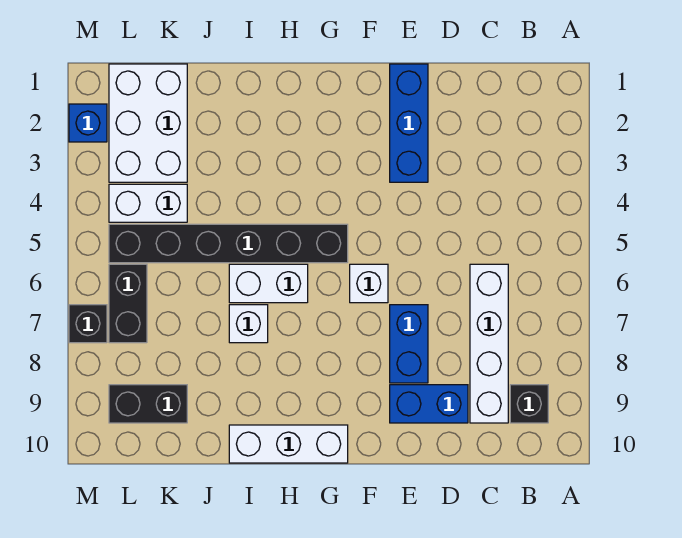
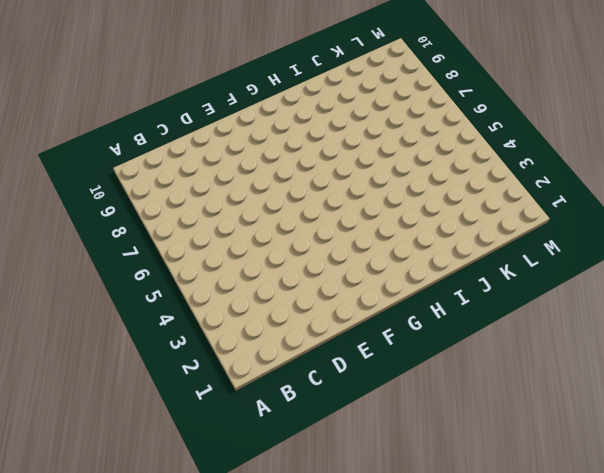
none -> black brick B9 level 1
none -> white brick C6:C9 level 1
none -> blue brick D9:E9 level 1

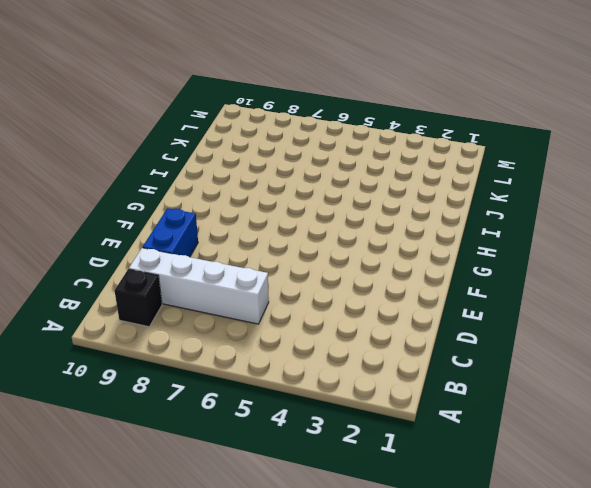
none -> blue brick E1:E3 level 1
none -> blue brick E7:E8 level 1
none -> white brick F6 level 1

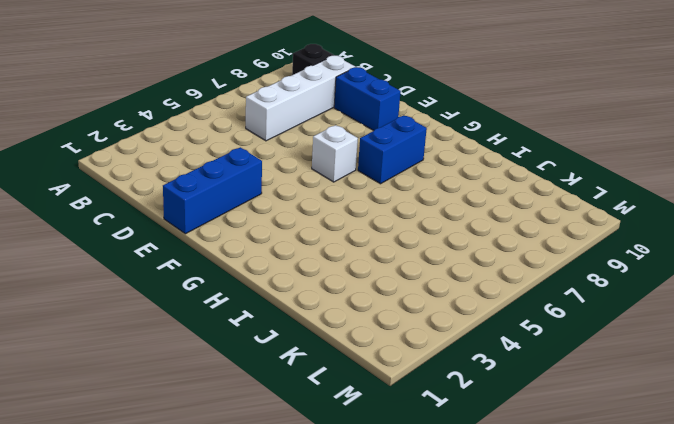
blue brick G7:G8 level 1 -> blue brick E7:E8 level 1
none -> black brick G5:L5 level 1
none -> white brick G10:I10 level 1
none -> white brick H6:I6 level 1

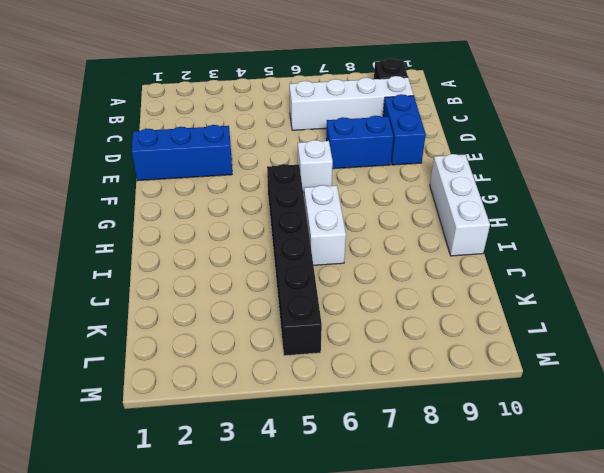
none -> white brick I7 level 1
none -> white brick K1:L3 level 1
none -> white brick K4:L4 level 1

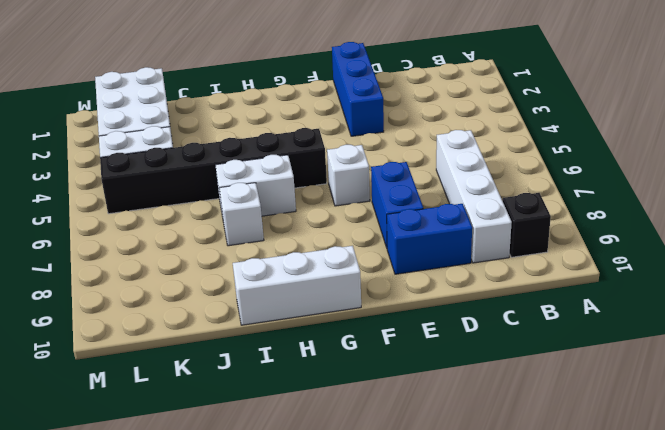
none -> black brick K9:L9 level 1
none -> black brick L6:L7 level 1
none -> blue brick M2 level 1

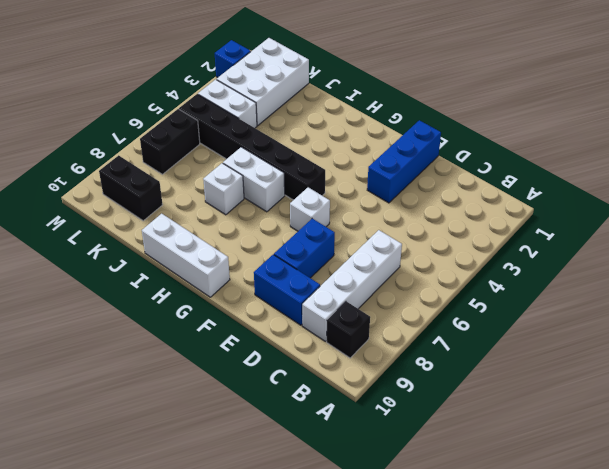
none -> black brick M7 level 1

